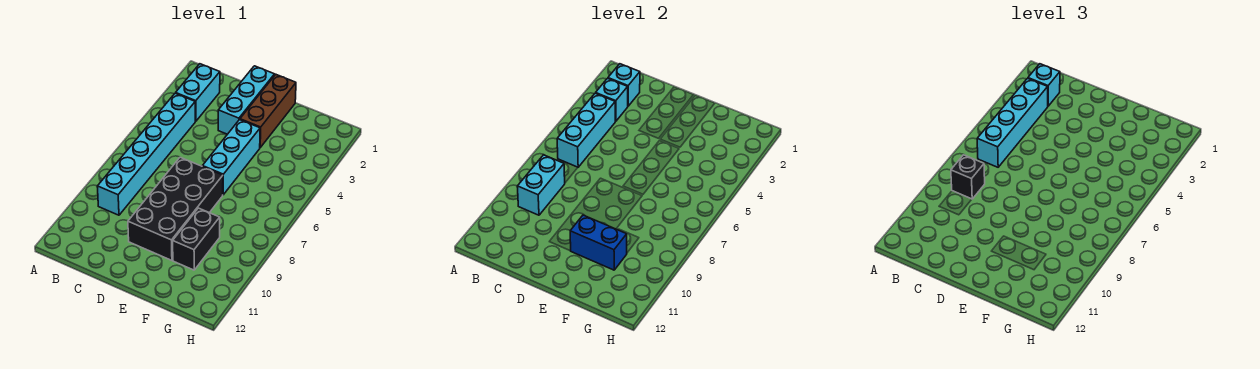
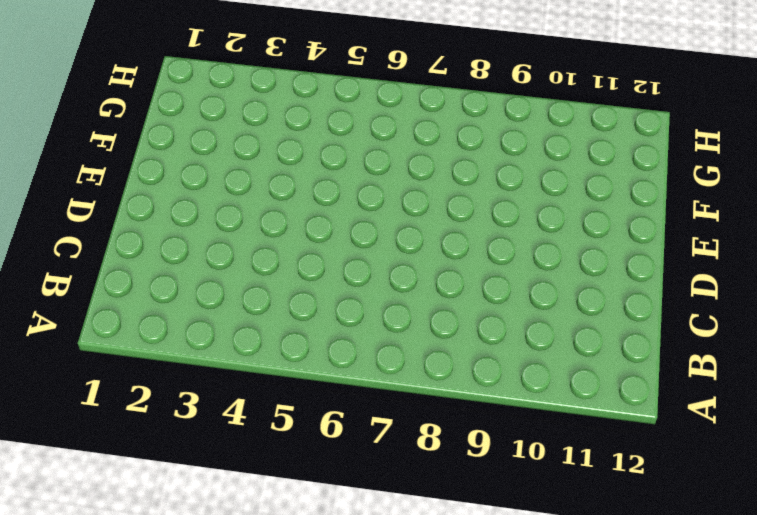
none -> cyan brick B2:B3 level 1
none -> cyan brick B4:B9 level 1
none -> cyan brick D1:D3 level 1

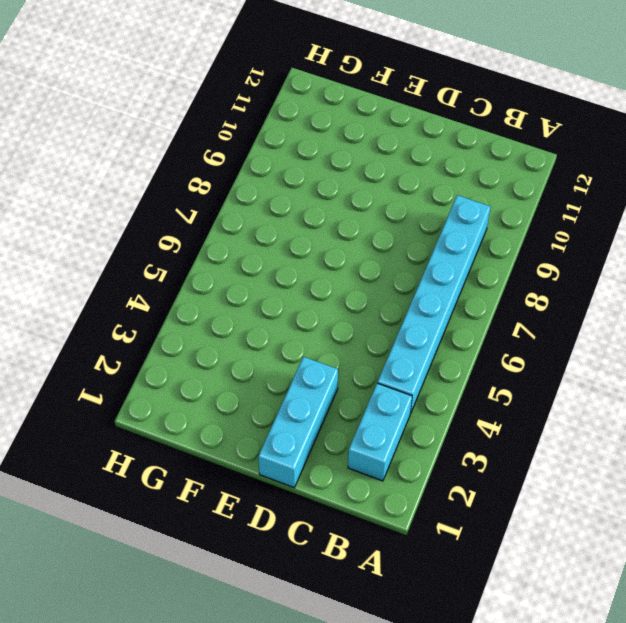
none -> black brick D7:E10 level 1
none -> brown brick E1:E3 level 1
none -> cyan brick E4:E6 level 1

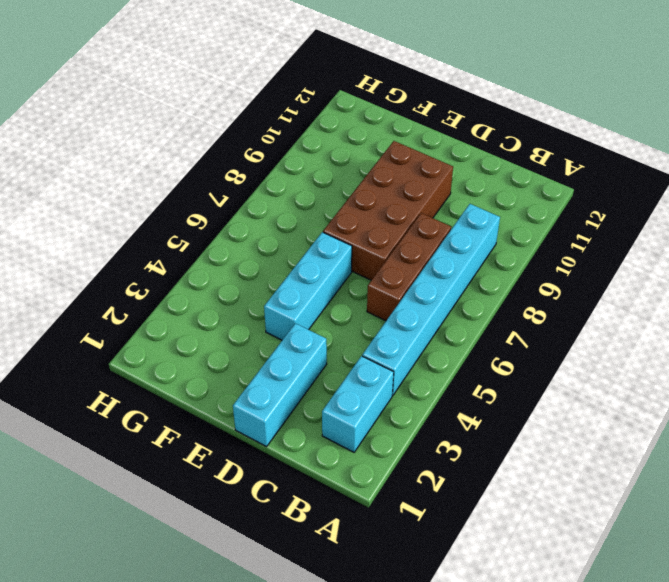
brown brick C6:C8 level 1 -> brown brick E1:E3 level 1
brown brick D7:E10 level 1 -> black brick D7:E10 level 1
none -> black brick F9:F10 level 1
none -> cyan brick B2 level 2
none -> cyan brick B3 level 2

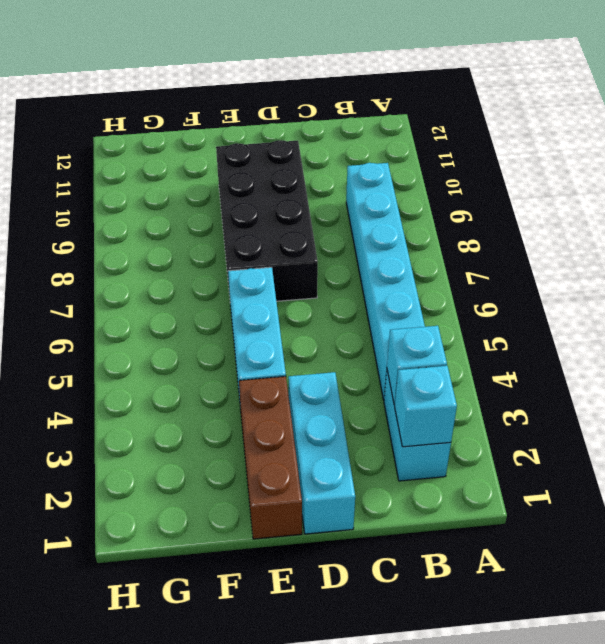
none -> black brick F9:F10 level 1
none -> cyan brick B4:B6 level 2
none -> cyan brick B8:B9 level 2

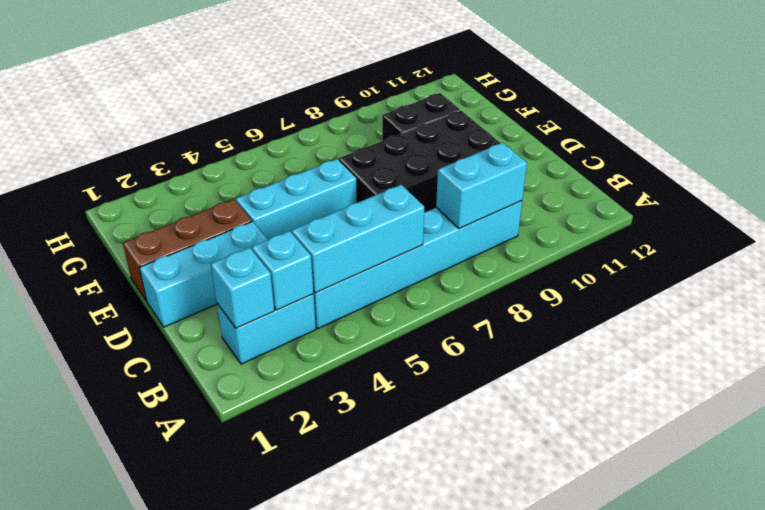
none -> blue brick E10:F10 level 2
none -> cyan brick B2 level 3
none -> cyan brick B3:B6 level 3

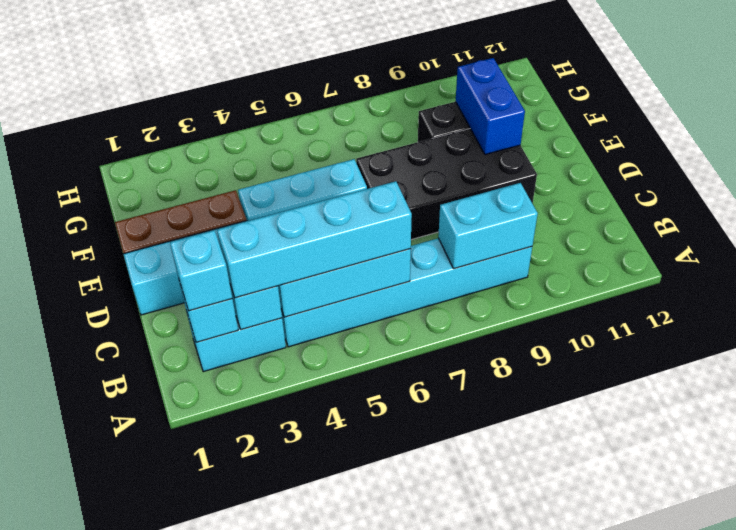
none -> black brick B8 level 3

